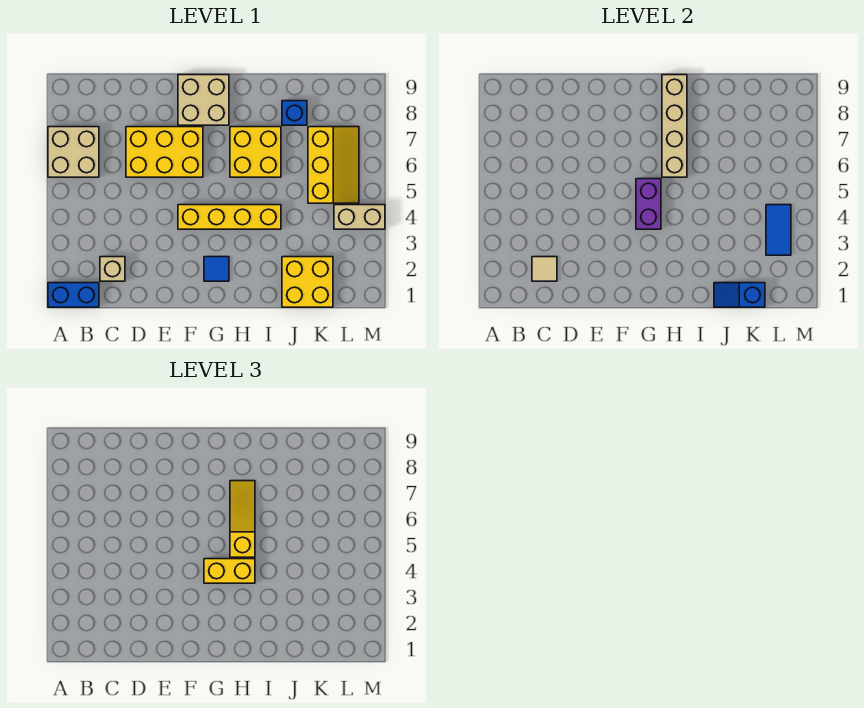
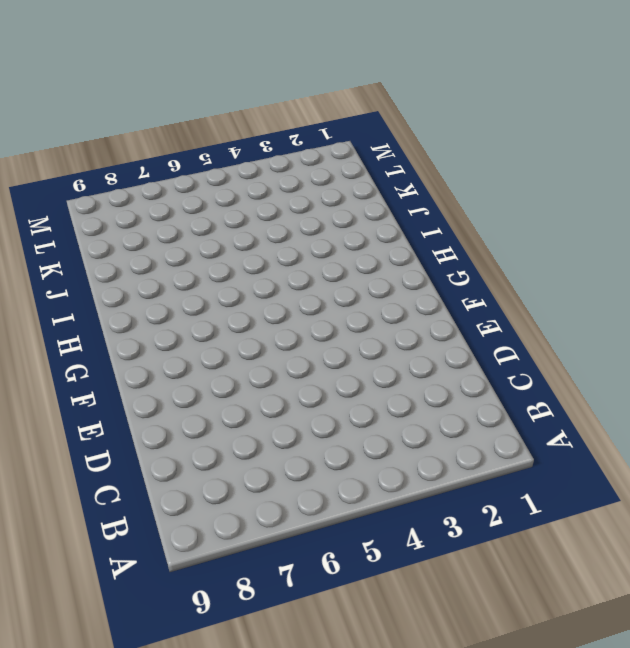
none -> blue brick A1:B1 level 1
none -> tan brick A6:B7 level 1
none -> tan brick C2 level 1

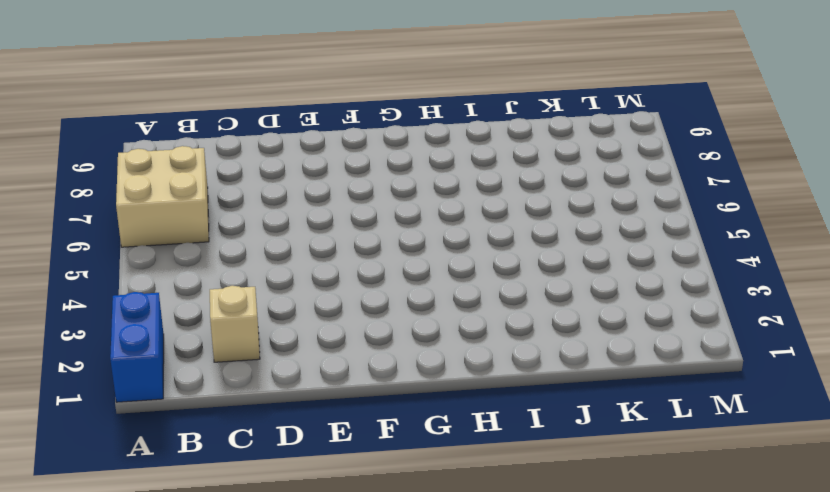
blue brick A1:A2 level 1 -> blue brick A1:B1 level 1
none -> yellow brick D6:F7 level 1
none -> yellow brick F4:I4 level 1
none -> tan brick F8:G9 level 1

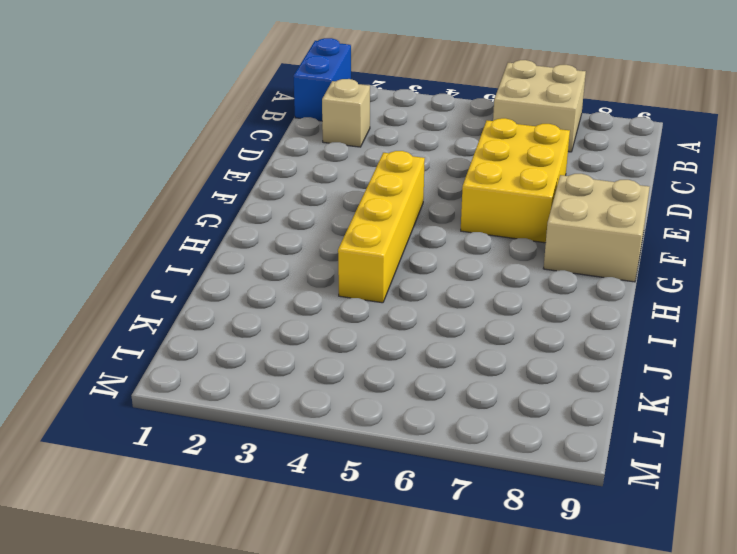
none -> blue tile G2 level 1
none -> yellow brick H6:I7 level 1
none -> yellow brick J1:K2 level 1

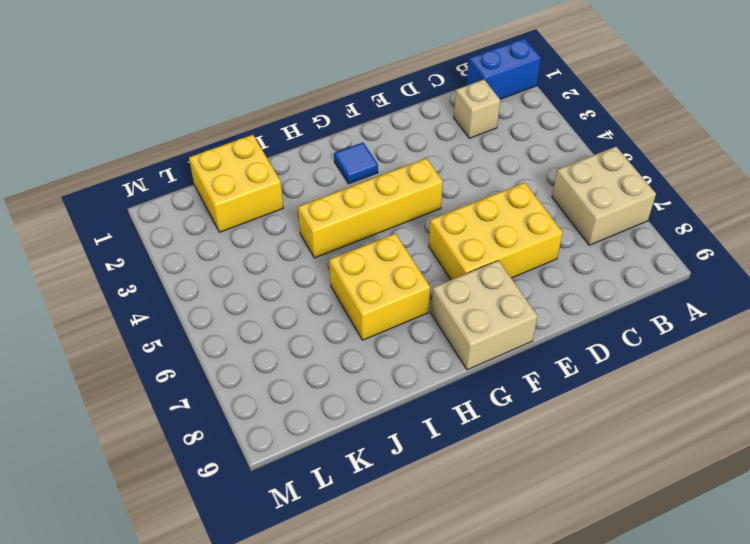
none -> blue brick J8 level 1
none -> yellow slope K5:L7 level 1 top K
none -> tan brick L4:M4 level 1

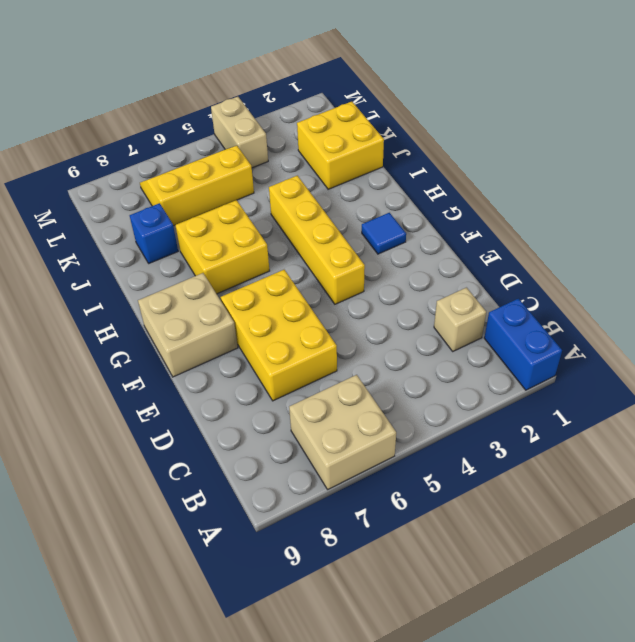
none -> tan tile C2 level 2
none -> purple brick G4:G5 level 2
none -> tan brick H6:H9 level 2

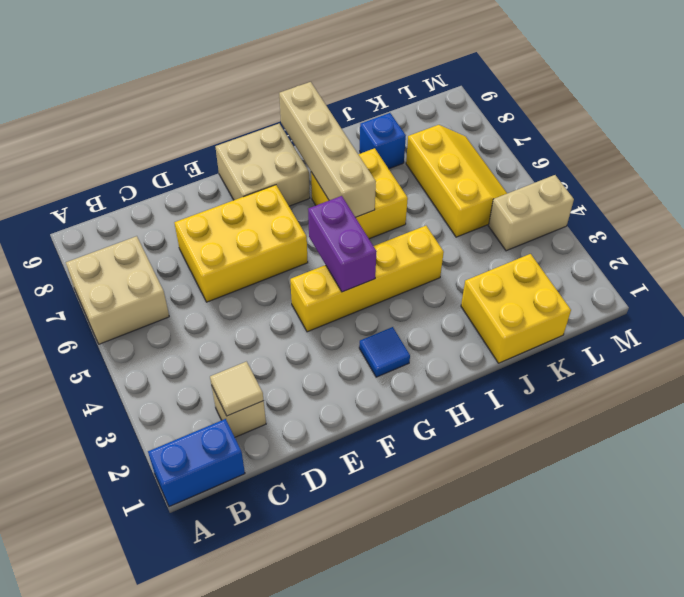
none -> blue slope J1:K1 level 2 top K
none -> blue tile L3:L4 level 2
none -> yellow brick G4:H4 level 3

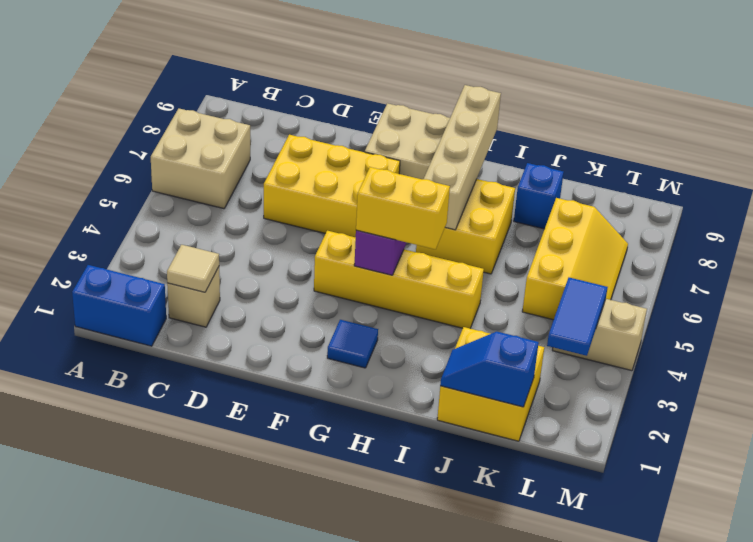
none -> yellow slope H5:H7 level 3 top 5

